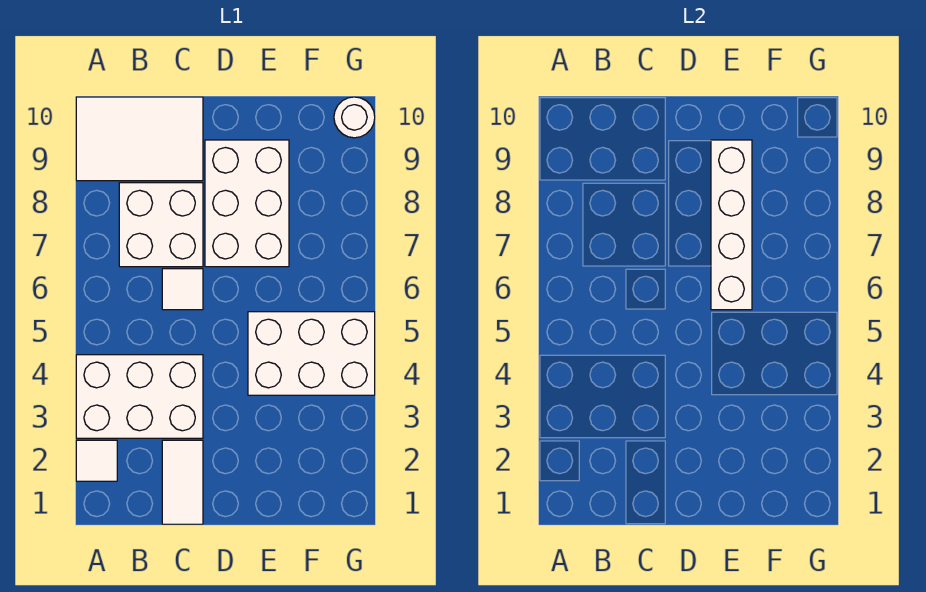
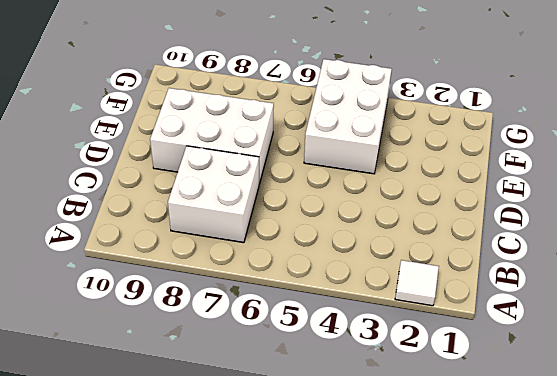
none -> white brick A3:C4 level 1
none -> white tile A9:C10 level 1

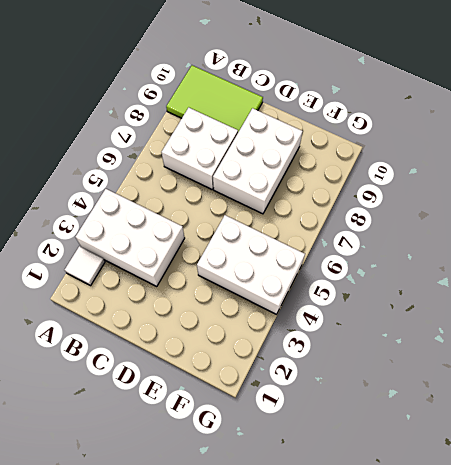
lime tile A9:C10 level 1 -> white tile A9:C10 level 1
none -> white tile C1:C2 level 1
none -> white tile C6 level 1

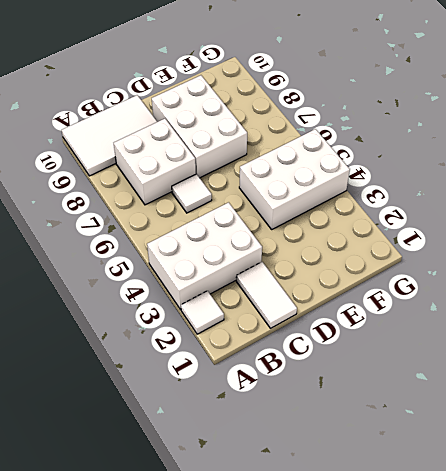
none -> white round brick G10 level 1
none -> white brick E6:E9 level 2

